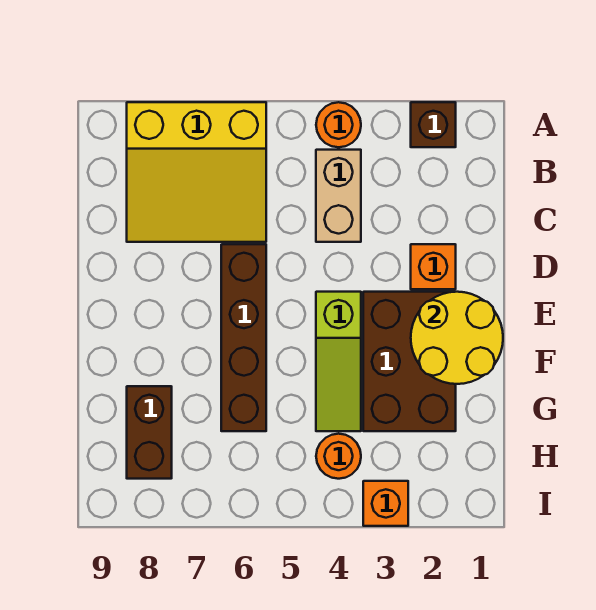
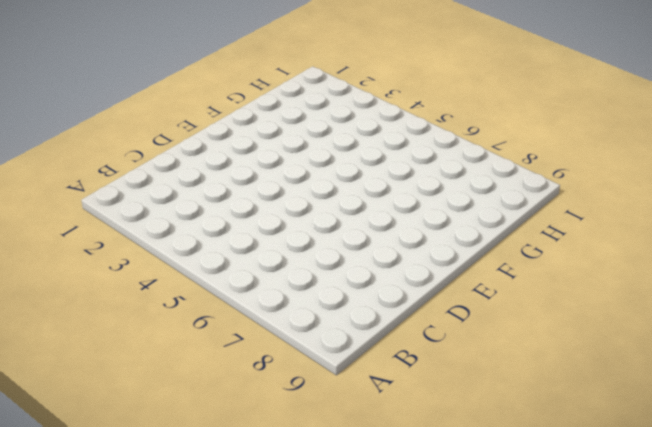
none -> brown brick A2 level 1
none -> orange round brick A4 level 1
none -> yellow slope A6:C8 level 1 top A

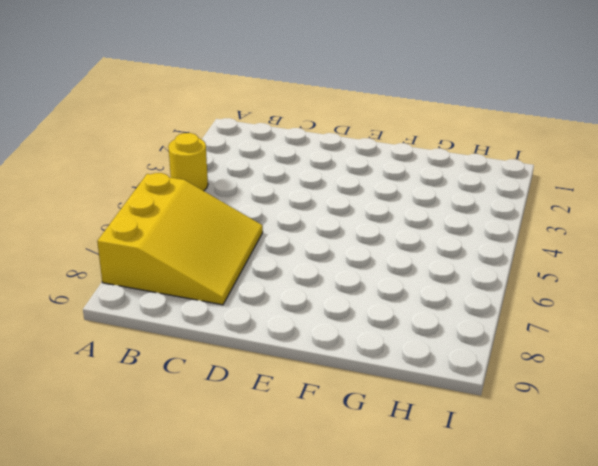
yellow round brick A4 level 1 -> orange round brick A4 level 1
none -> brown brick A2 level 1
none -> tan brick B4:C4 level 1
none -> orange brick D2 level 1

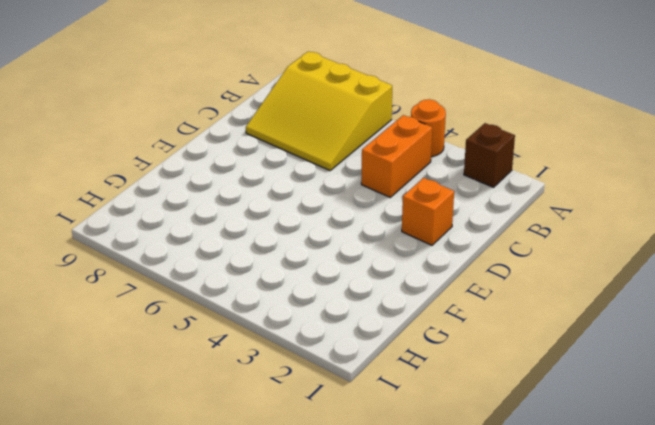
orange brick B4:C4 level 1 -> tan brick B4:C4 level 1
none -> brown brick D6:G6 level 1
none -> brown brick E2:G3 level 1
none -> lime slope E4:G4 level 1 top E

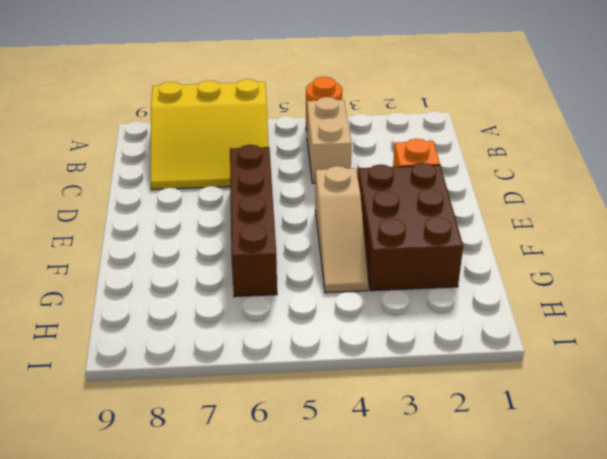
tan slope E4:G4 level 1 top E -> lime slope E4:G4 level 1 top E
none -> brown brick A2 level 1
none -> brown brick G8:H8 level 1
none -> orange round brick H4 level 1

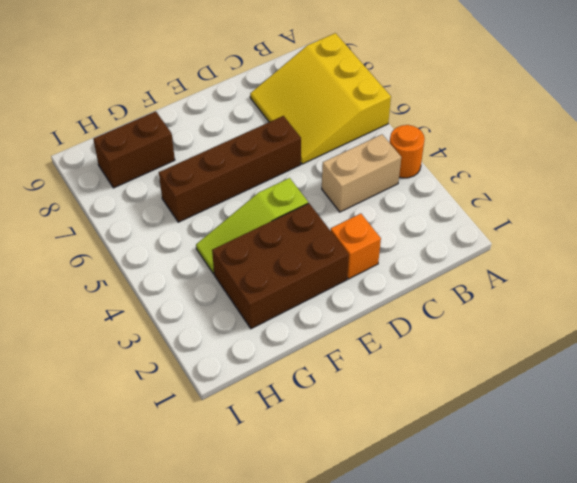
none -> brown brick A2 level 1
none -> orange round brick H4 level 1
none -> orange brick I3 level 1

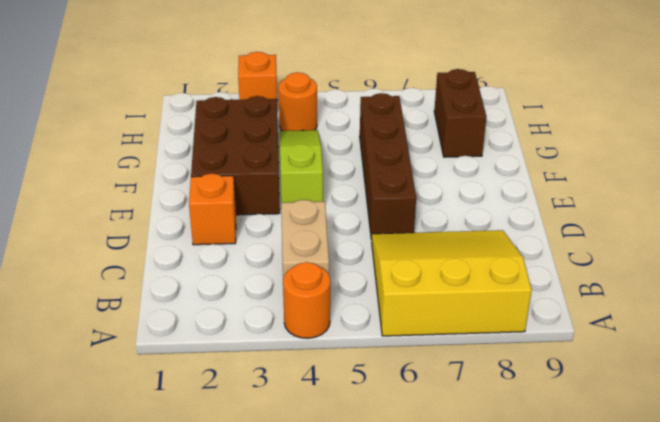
none -> brown brick A2 level 1
none -> yellow round brick E1:F2 level 2

